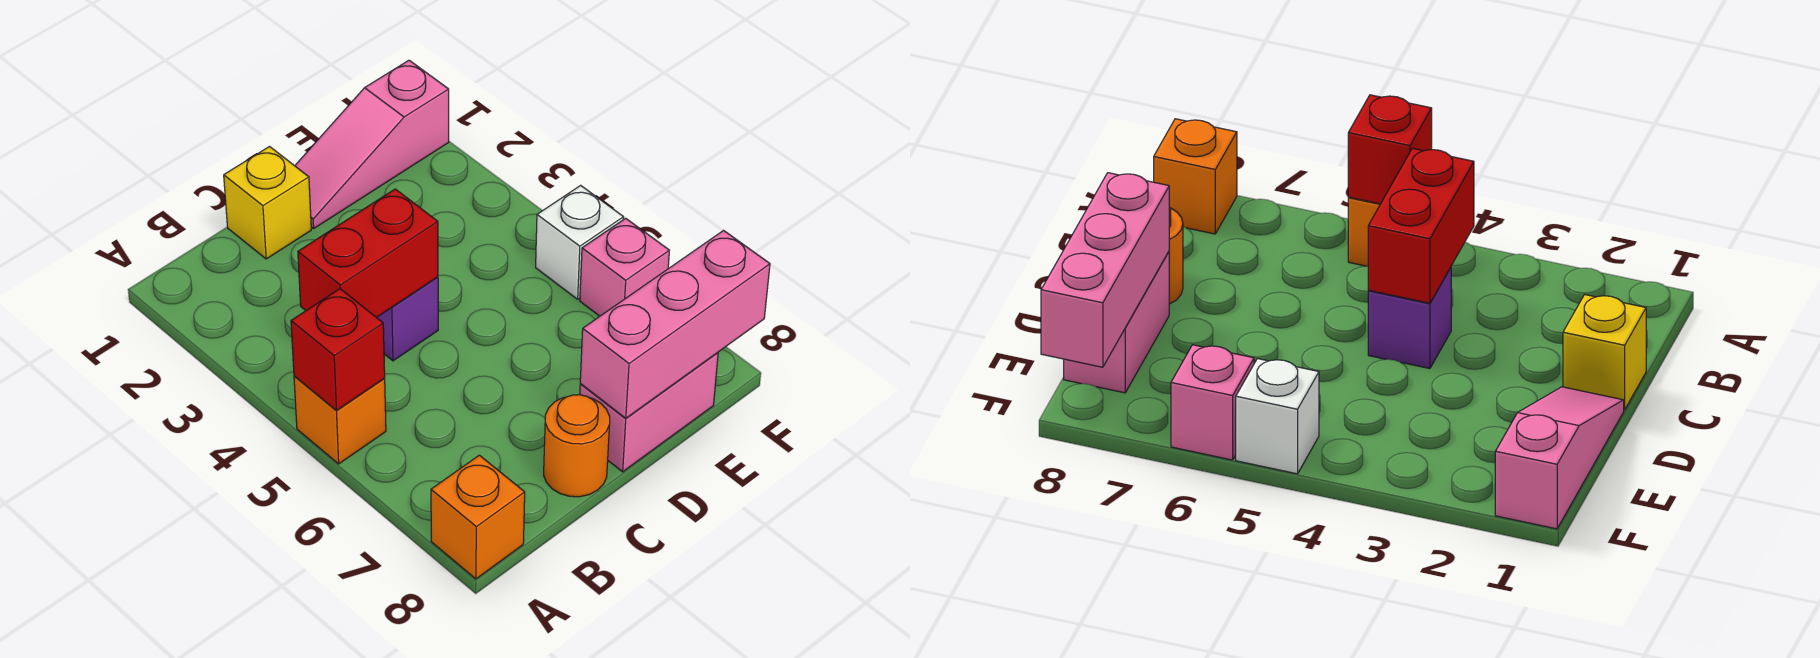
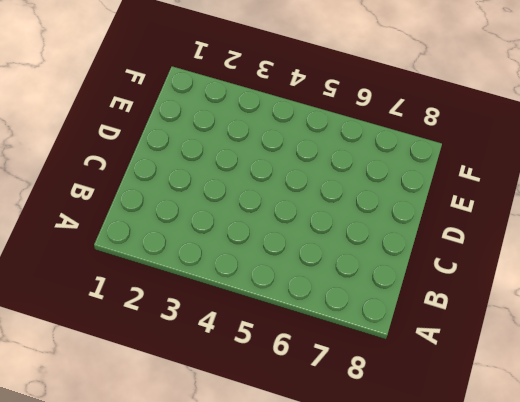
none -> orange brick A5 level 1
none -> orange brick A8 level 1
none -> yellow brick C1 level 1

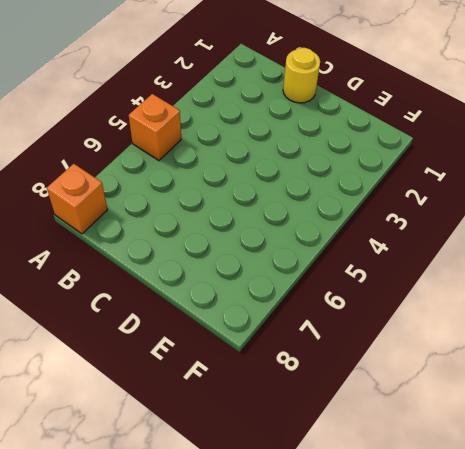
yellow round brick C1 level 1 -> yellow brick C1 level 1
none -> purple brick C4 level 1
none -> orange round brick C8 level 1
none -> pink slope D1:F1 level 1 top F

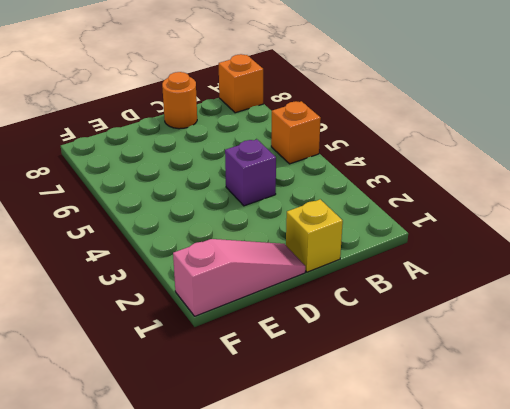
none -> pink brick D8:E8 level 1
none -> white brick F5 level 1
none -> pink brick F6 level 1

